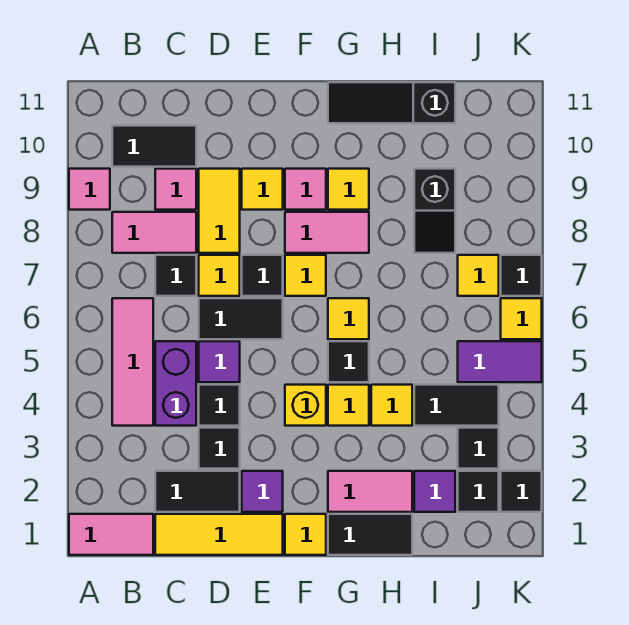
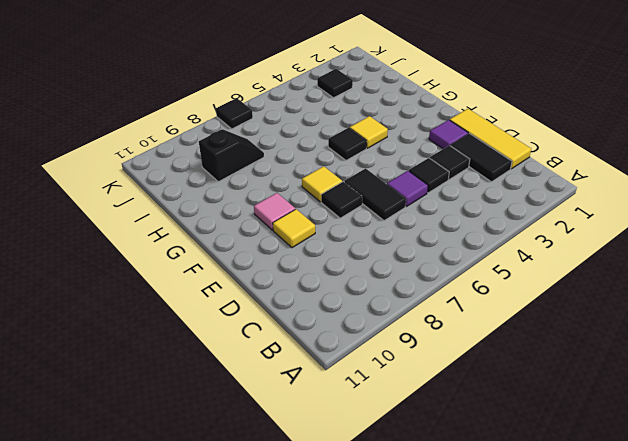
none -> pink tile A1:B1 level 1
none -> pink tile A9 level 1
none -> pink tile B4:B6 level 1
none -> pink tile B8:C8 level 1

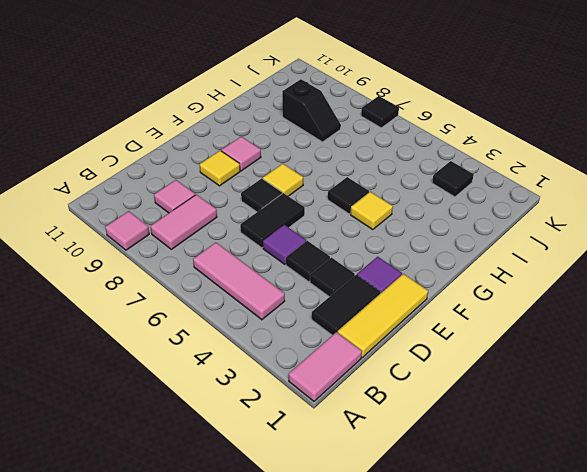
none -> black tile B10:C10 level 1
none -> purple brick C4:C5 level 1
none -> black tile C7 level 1
none -> yellow tile D7 level 1

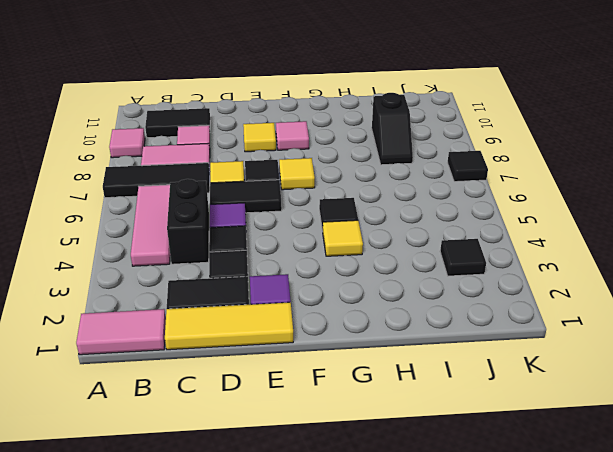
black tile A7:C7 level 1 -> black tile C7 level 1
black brick C4:C5 level 1 -> purple brick C4:C5 level 1
none -> yellow tile D8:D9 level 1
none -> yellow tile F1 level 1
none -> yellow brick F4 level 1
none -> pink tile F8:G8 level 1

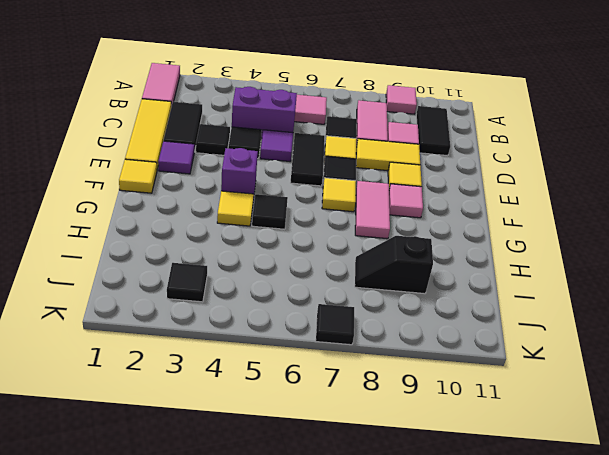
purple brick F4 level 1 -> yellow brick F4 level 1
none -> black tile G1:H1 level 1
none -> pink tile G2:H2 level 1
none -> yellow tile G6 level 1
none -> yellow tile G9 level 1

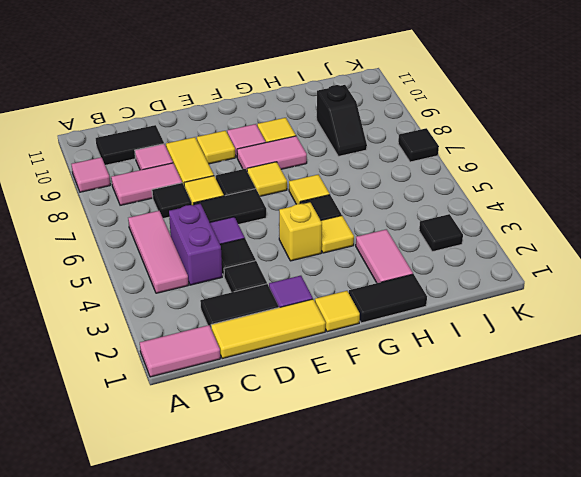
pink tile H2:H3 level 1 -> pink tile G2:H2 level 1
none -> black slope G11:I11 level 1 top I
none -> yellow tile H4 level 1
none -> purple tile I2 level 1
none -> black tile I4:J4 level 1

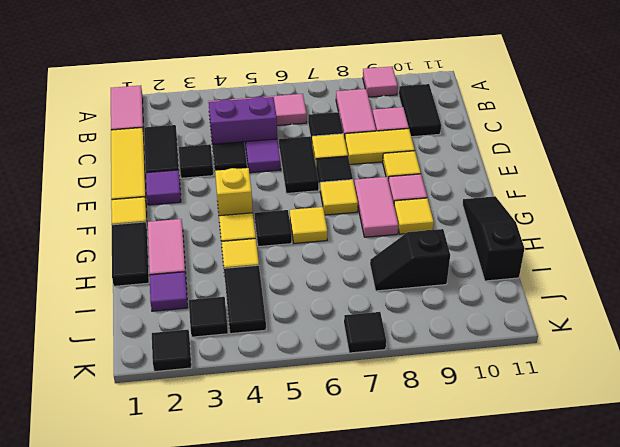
none -> black tile J2 level 1
none -> purple tile J5:K5 level 1
none -> yellow tile J7 level 1
none -> yellow tile K6 level 1

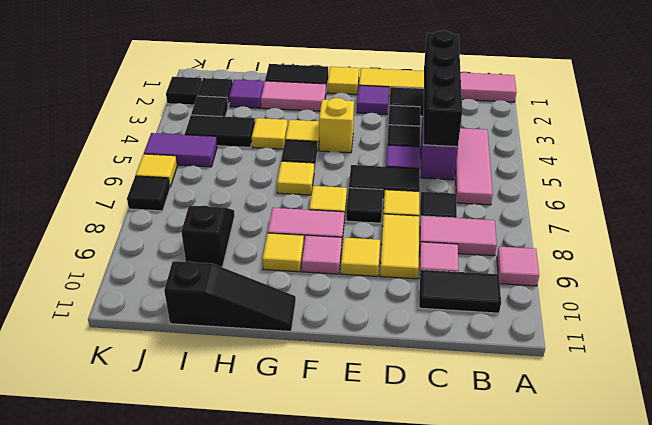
black brick C2:C5 level 2 -> none
none -> yellow tile J7 level 1

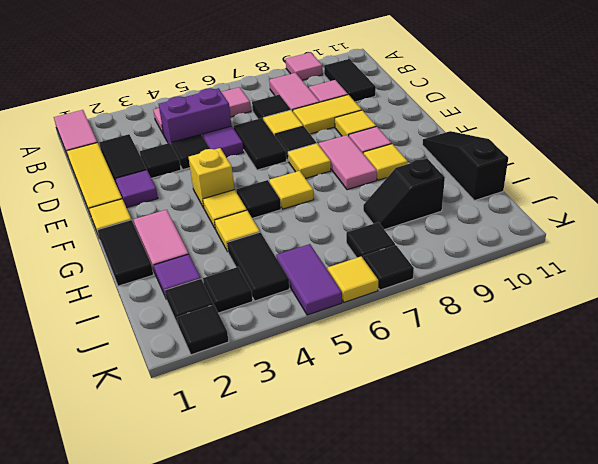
black tile J7 level 1 -> yellow tile J7 level 1

